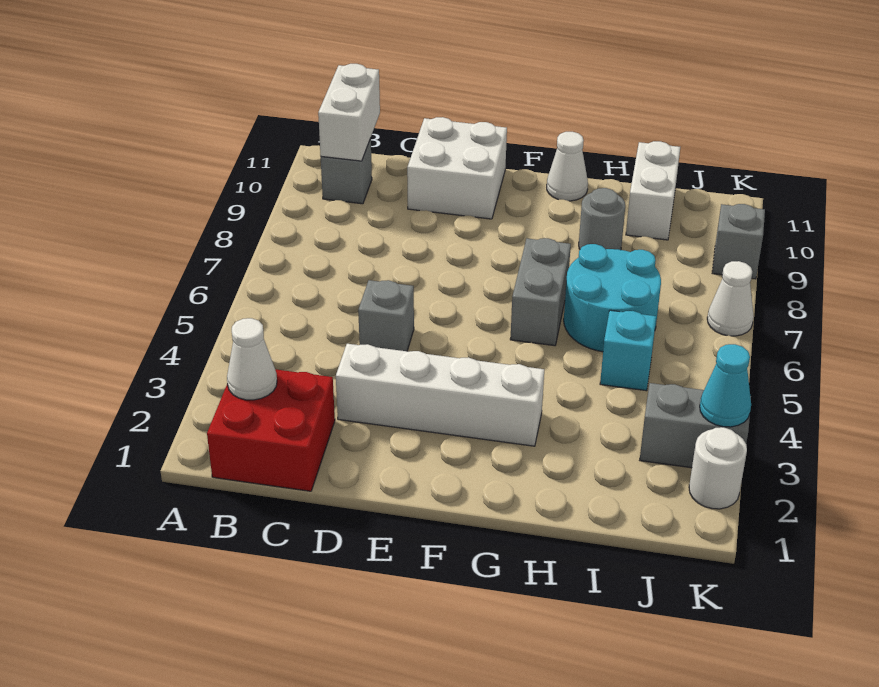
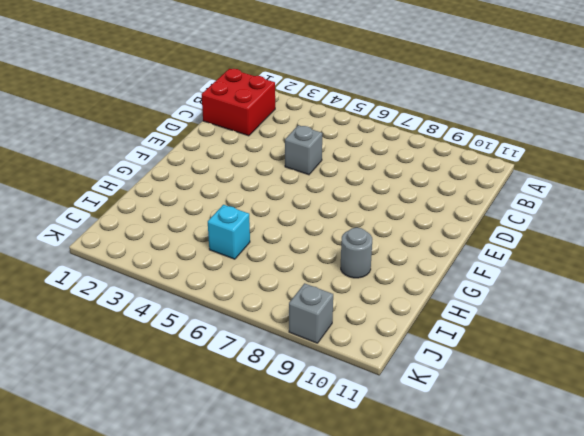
none -> grey brick B10 level 1
none -> white brick D3:G3 level 1
none -> white brick D10:E11 level 1

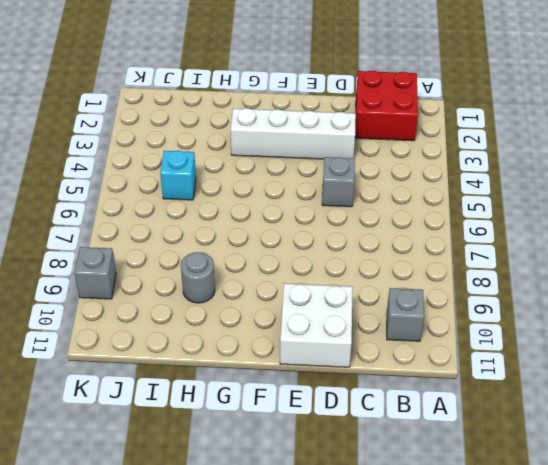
none -> grey brick G6:G7 level 1
none -> white cone G11 level 1
none -> cyan round brick H6:I7 level 1

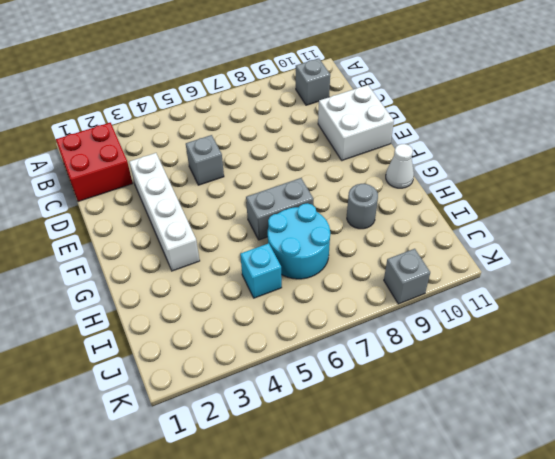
none -> white brick I10:I11 level 1
none -> grey brick J3:K3 level 1
none -> white round brick K2 level 1

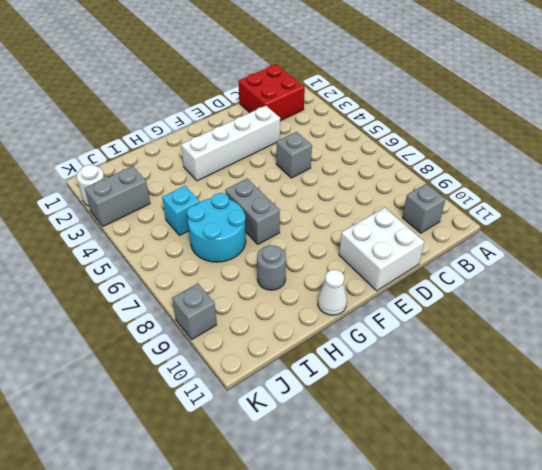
none -> white brick I10:I11 level 1
none -> white cone K7 level 1
none -> white cone B2 level 2

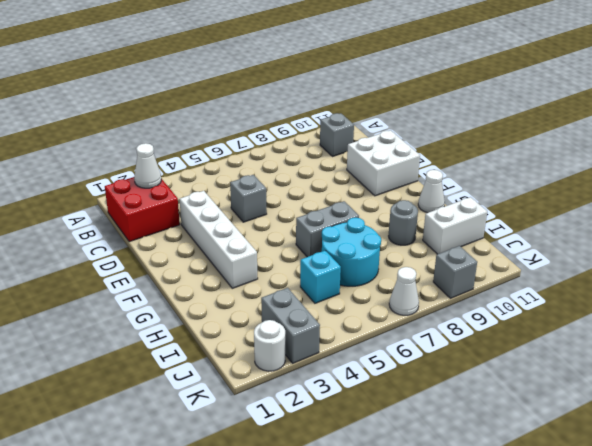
none -> white brick B10:B11 level 2
none -> cyan cone K3 level 2

